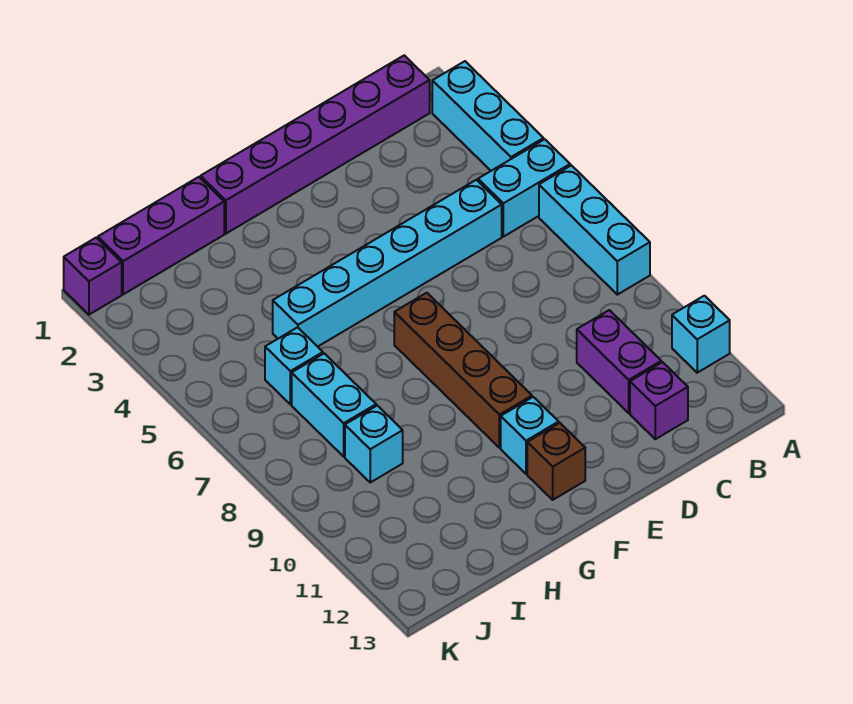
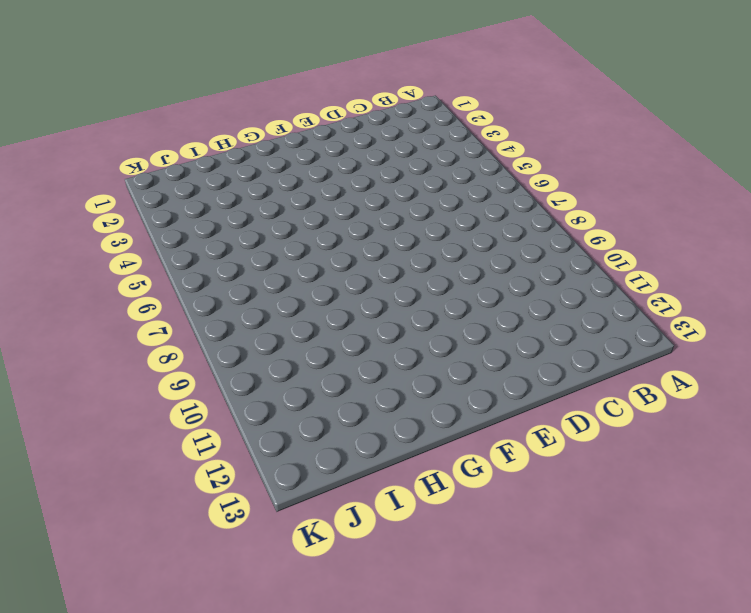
none -> cyan brick A2:A4 level 1
none -> cyan brick A5:B5 level 1
none -> cyan brick A6:A8 level 1

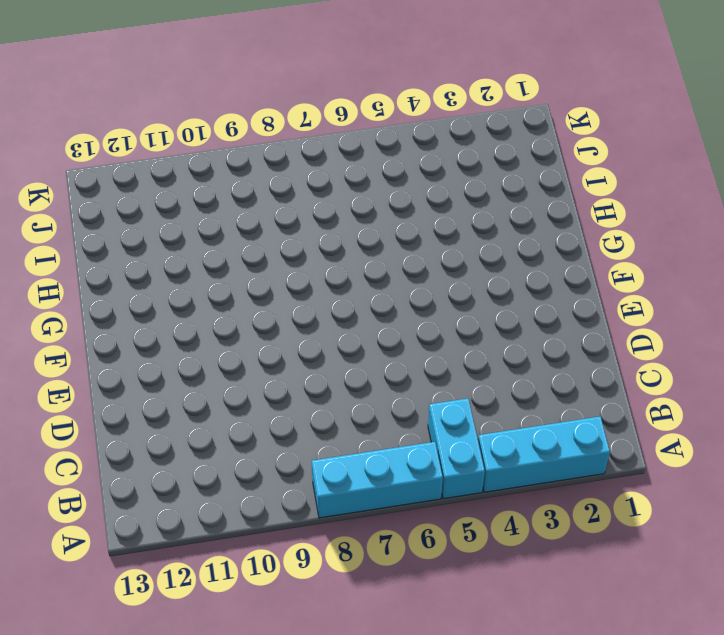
none -> cyan brick A11 level 1
none -> purple brick B1:G1 level 1
none -> cyan brick C5:H5 level 1

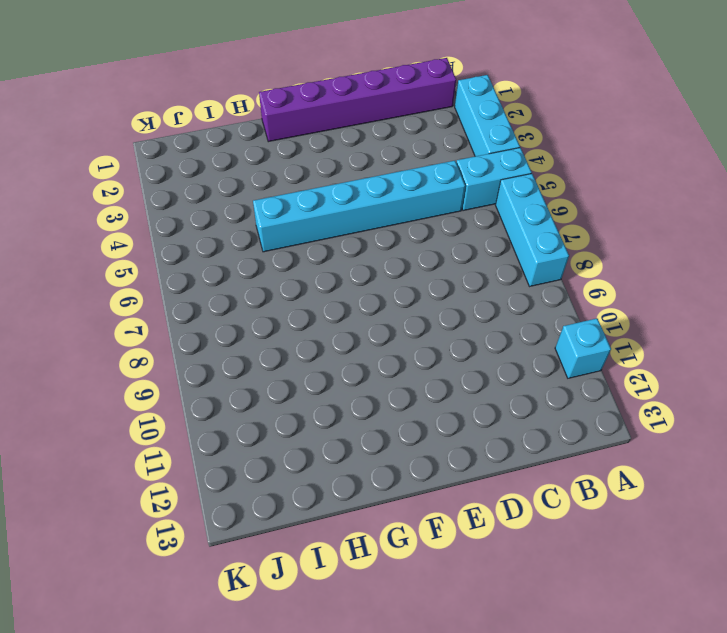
none -> purple brick C10:C11 level 1
none -> purple brick C12 level 1
none -> brown brick F7:F10 level 1

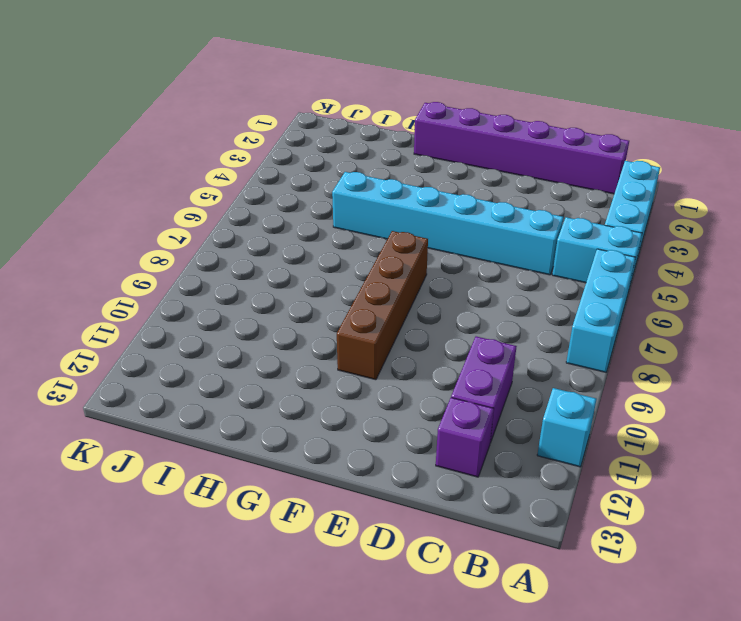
none -> cyan brick F11 level 1
none -> brown brick F12 level 1
none -> purple brick H1:J1 level 1

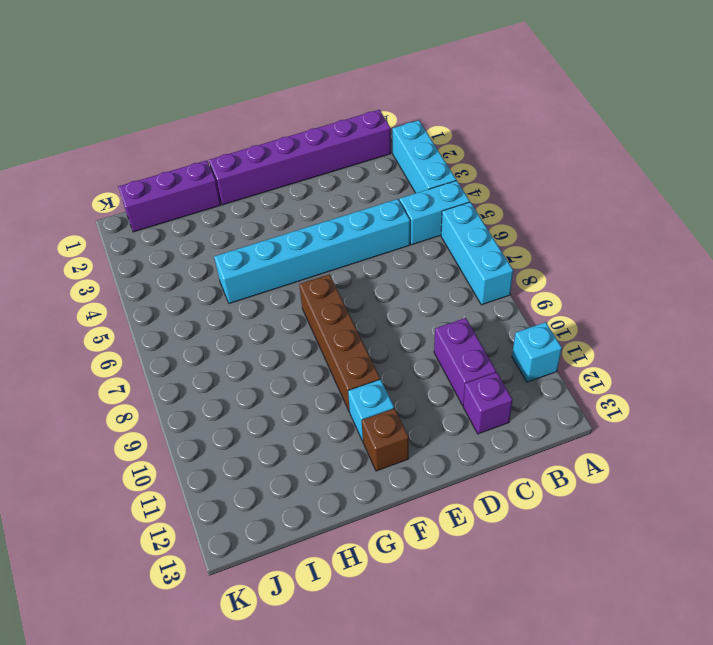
none -> cyan brick I6 level 1
none -> cyan brick I7:I8 level 1
none -> cyan brick I9 level 1

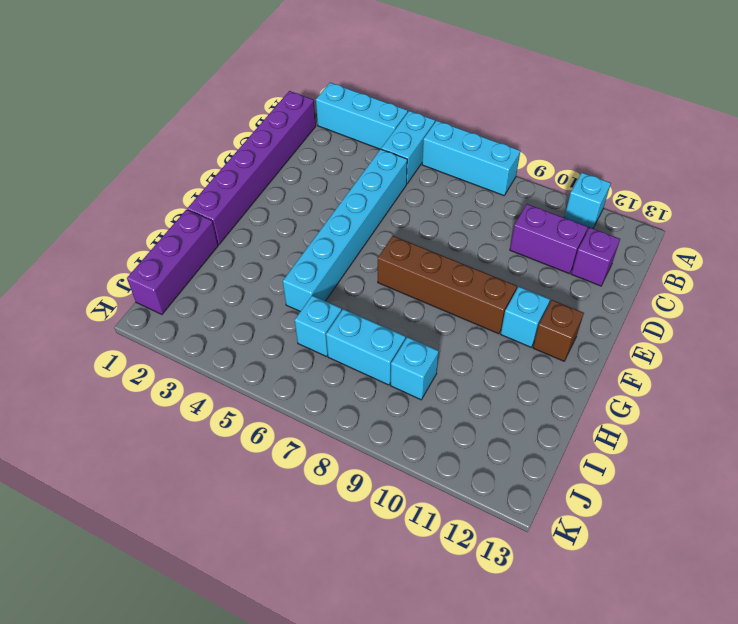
none -> purple brick K1 level 1

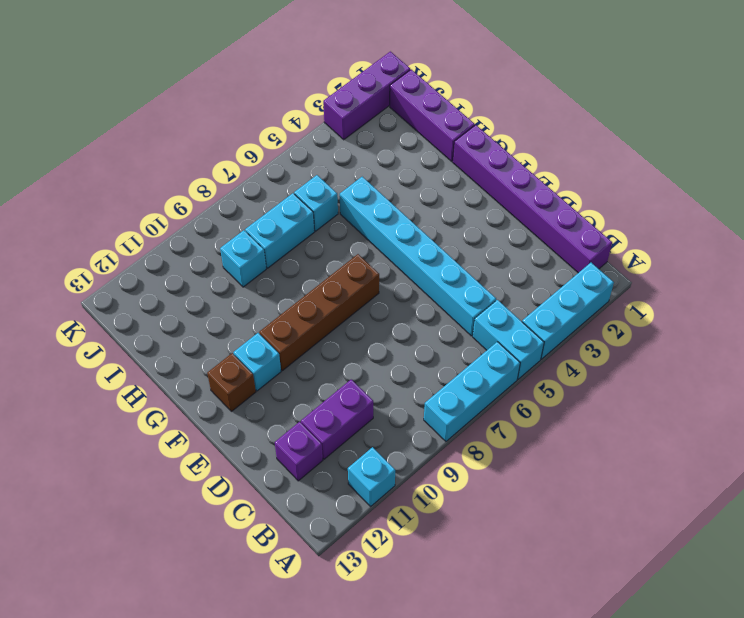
purple brick K1:K3 level 1 -> purple brick K1 level 1

